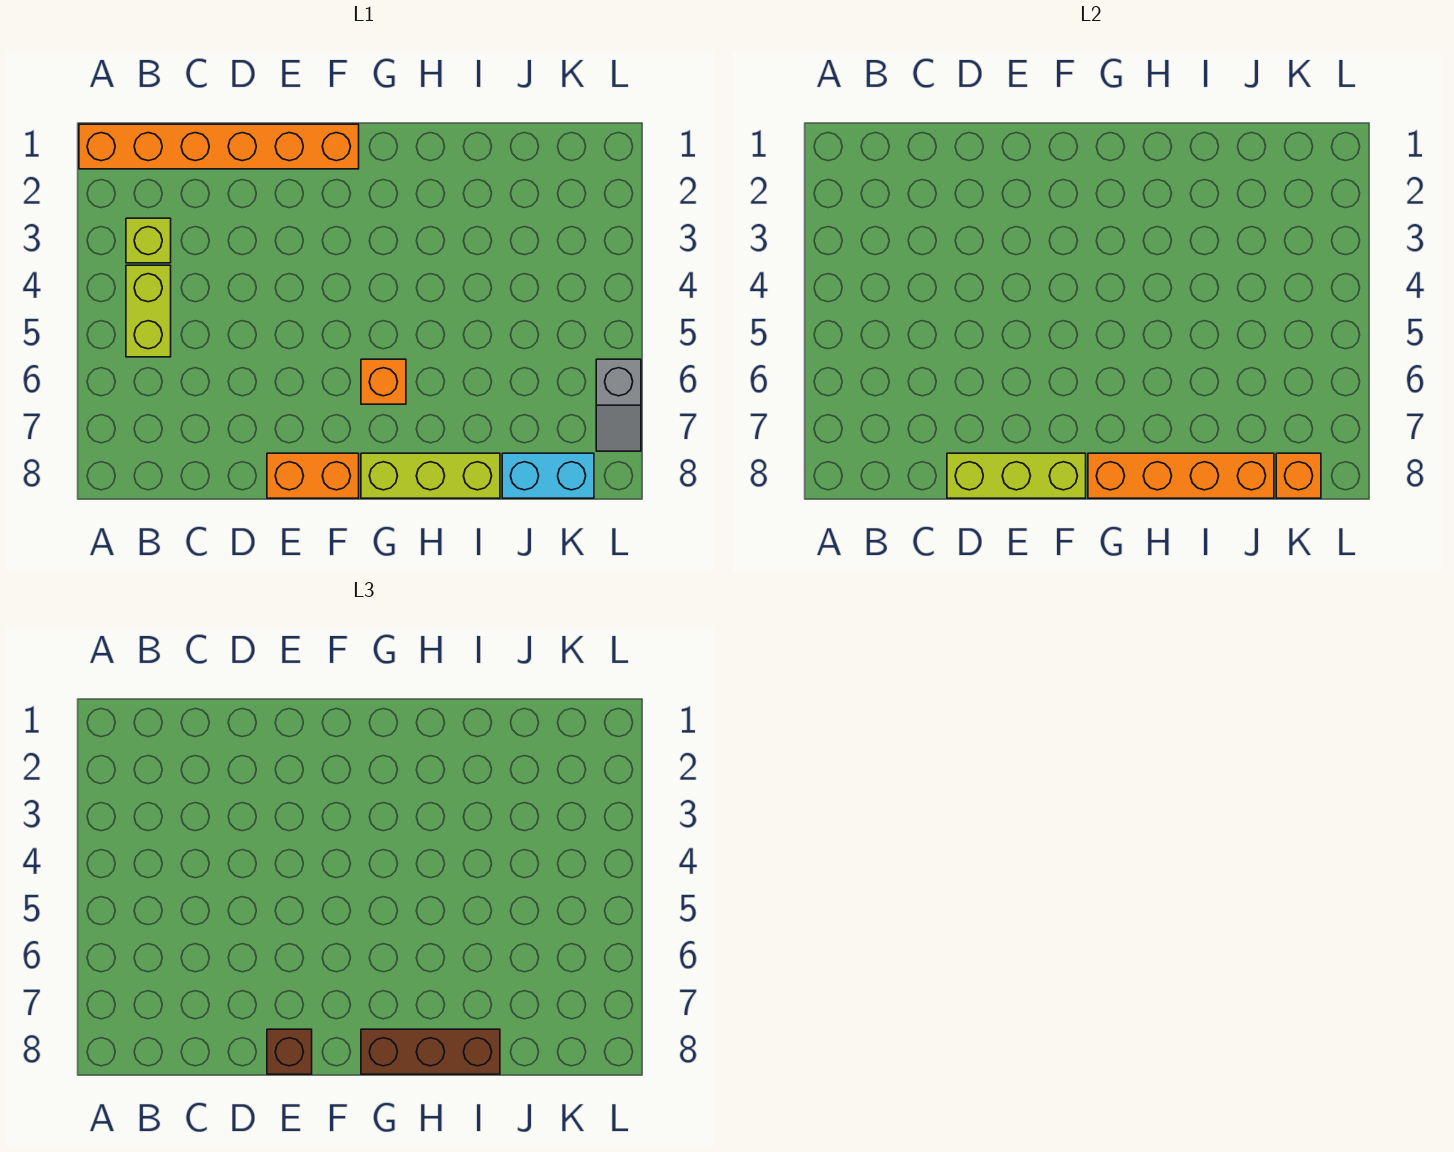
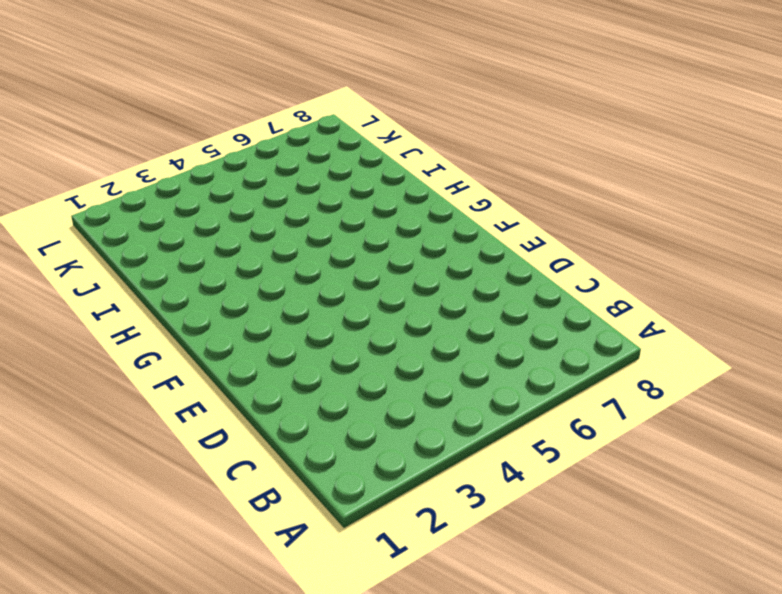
none -> orange brick A1:F1 level 1
none -> lime brick B3 level 1
none -> lime brick B4:B5 level 1

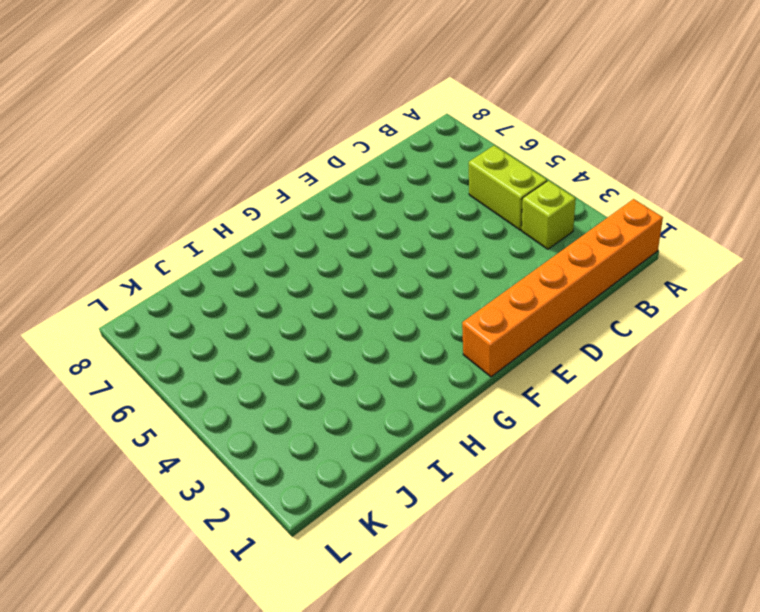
none -> orange brick E8:F8 level 1
none -> orange brick G6 level 1
none -> lime brick G8:I8 level 1

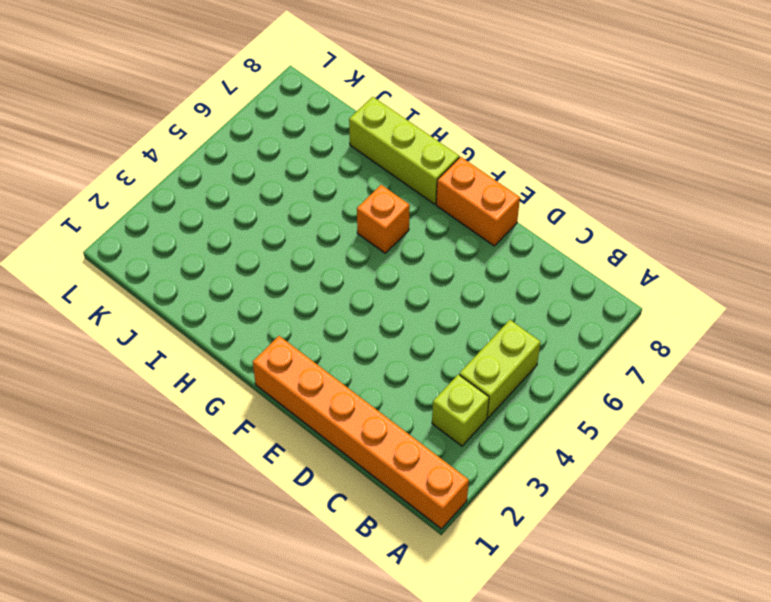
none -> cyan brick J8:K8 level 1
none -> grey slope L6:L7 level 1 top 6
none -> lime brick D8:F8 level 2

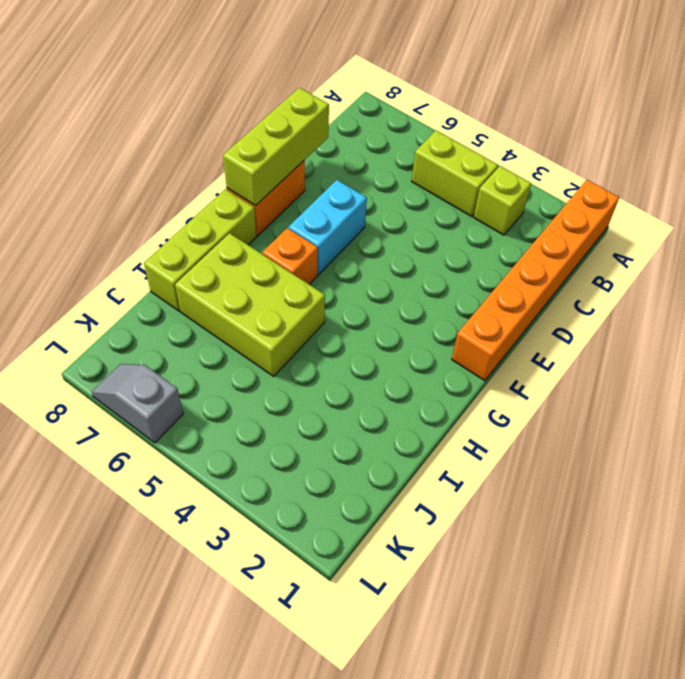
cyan brick E6:F6 level 1 -> cyan brick J8:K8 level 1
lime brick H5:I7 level 1 -> none
none -> orange brick G8:J8 level 2
none -> orange brick K8 level 2
none -> brown brick E8 level 3

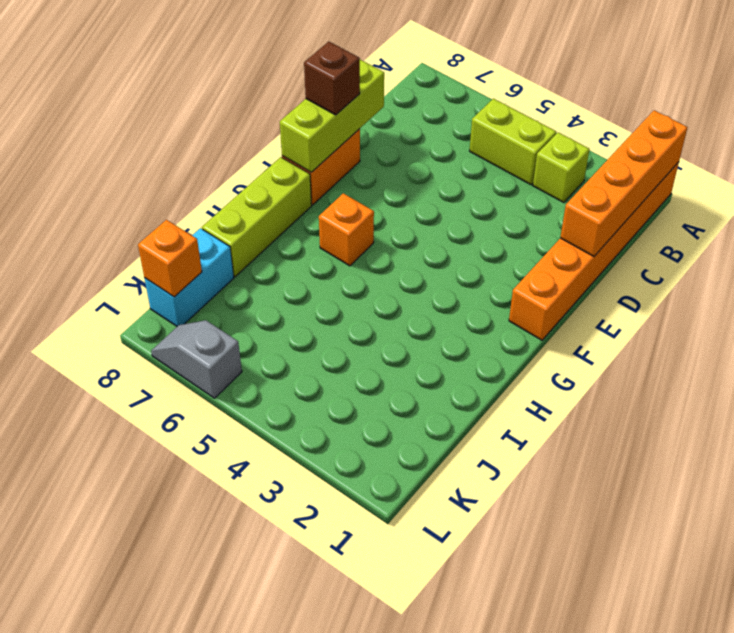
orange brick A1:D1 level 2 -> orange brick G8:J8 level 2
none -> brown brick G8:I8 level 3

